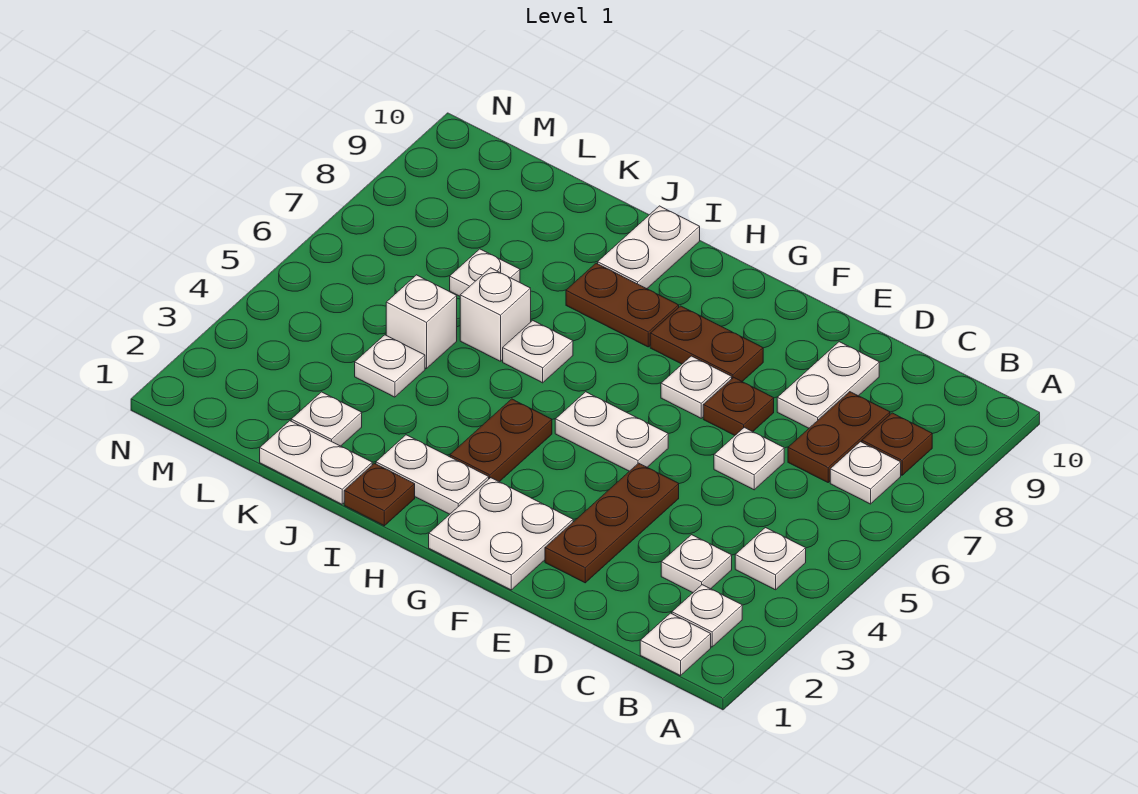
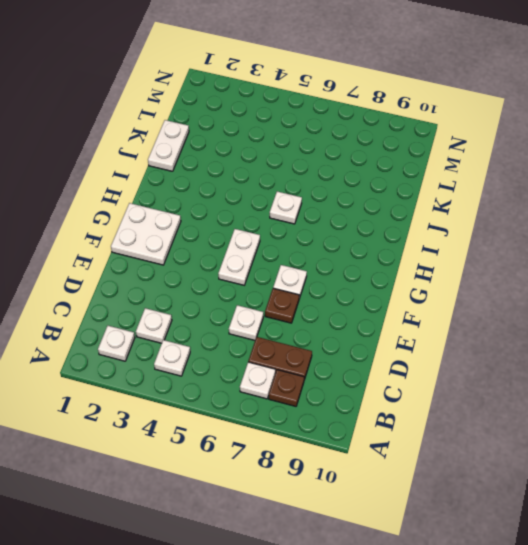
none -> white plate B1 level 1
none -> white plate D8:D9 level 1
none -> brown plate E2:E4 level 1

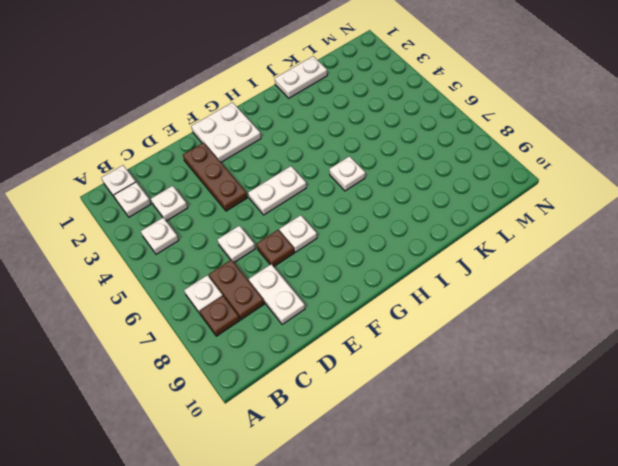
none -> brown plate F8:G8 level 1
none -> white plate H2:I2 level 1
none -> brown plate H3:H4 level 1

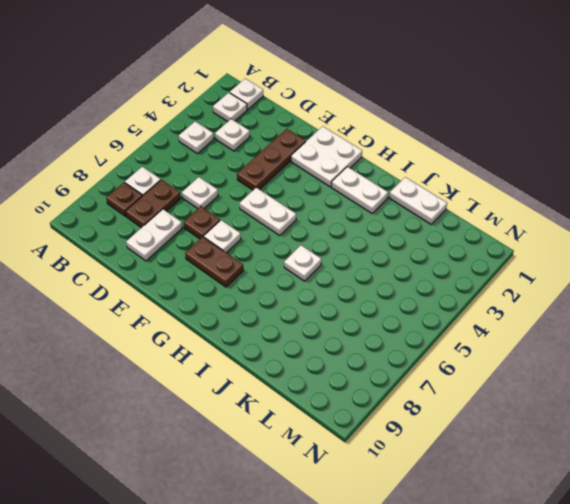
none -> brown plate H3:H4 level 1
none -> brown plate H8:I8 level 1
none -> brown plate I1 level 1

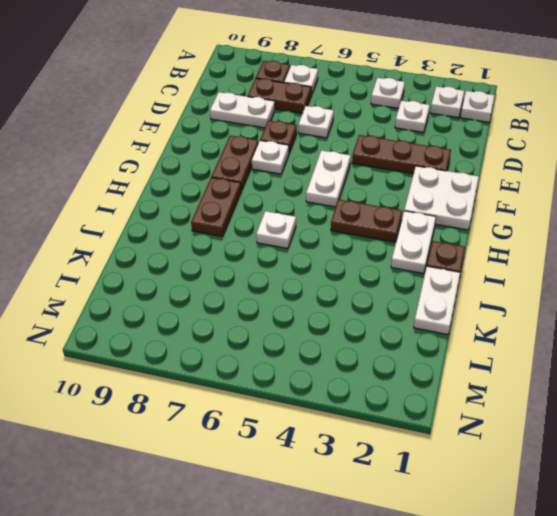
none -> white plate I9:I10 level 1
none -> white brick J6 level 1
none -> white plate K2 level 1

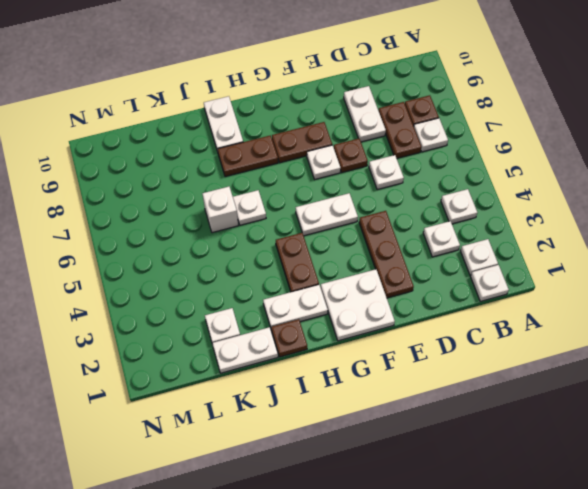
none -> white plate K4 level 1
none -> white brick K5 level 1
none -> white plate K7 level 1

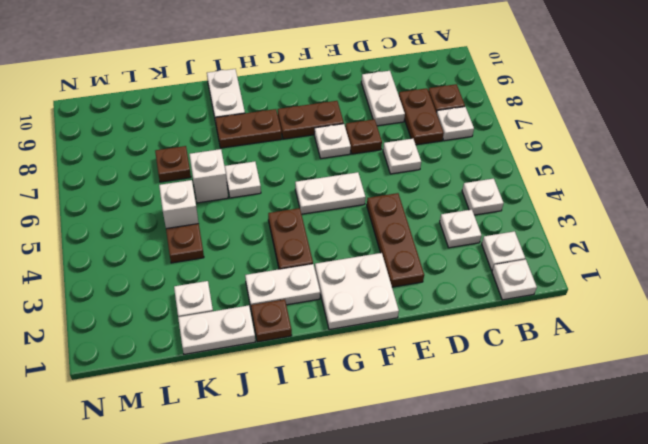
brown plate K4 level 1 -> white plate K4 level 1
brown plate K7 level 1 -> white plate K7 level 1

